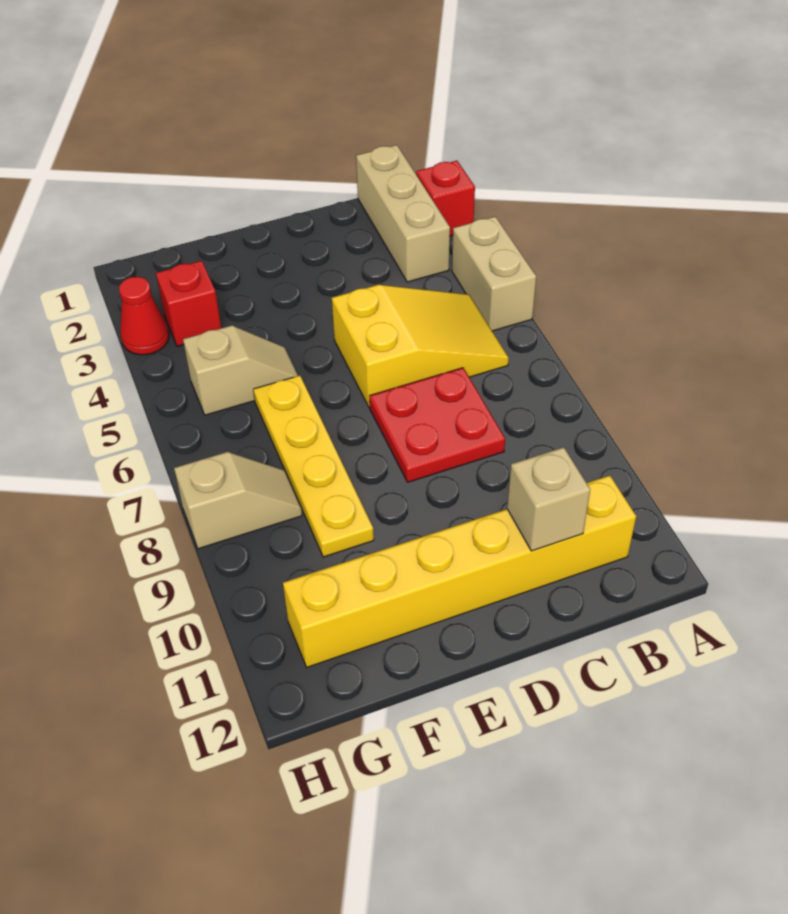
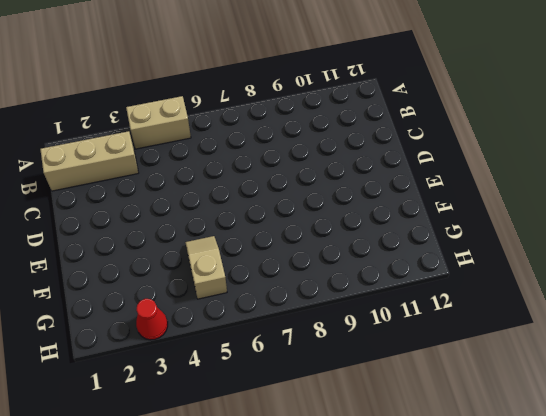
none -> red brick A2 level 1
none -> yellow slope B5:D6 level 1 top D
none -> yellow brick B11:G11 level 1

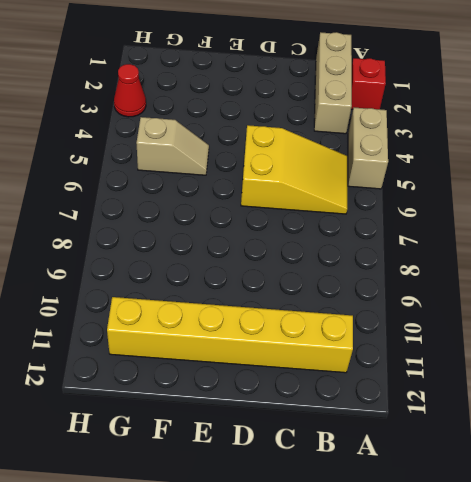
none -> red plate C7:D8 level 1
none -> yellow plate F6:F9 level 1
none -> red brick G3 level 1

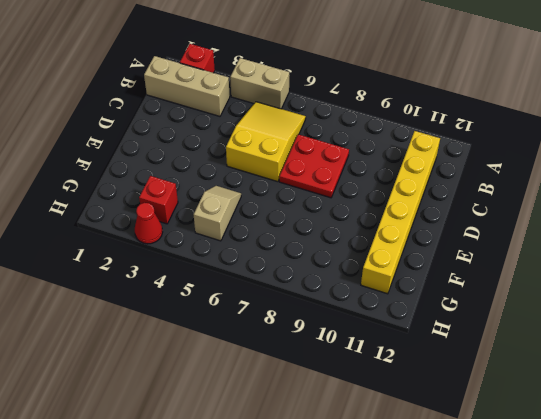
none -> yellow plate F6:F9 level 1
none -> tan slope G8:H8 level 1 top H
none -> tan brick C11 level 2

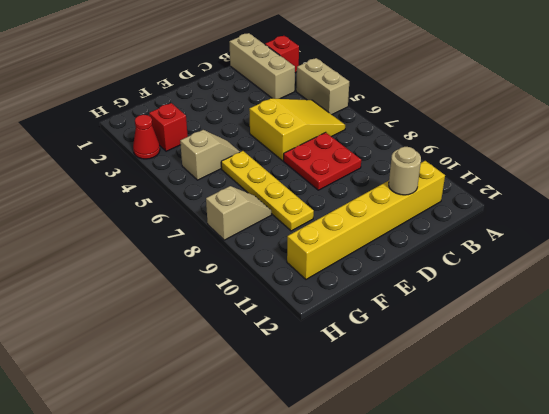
tan round brick C11 level 2 -> tan brick C11 level 2

